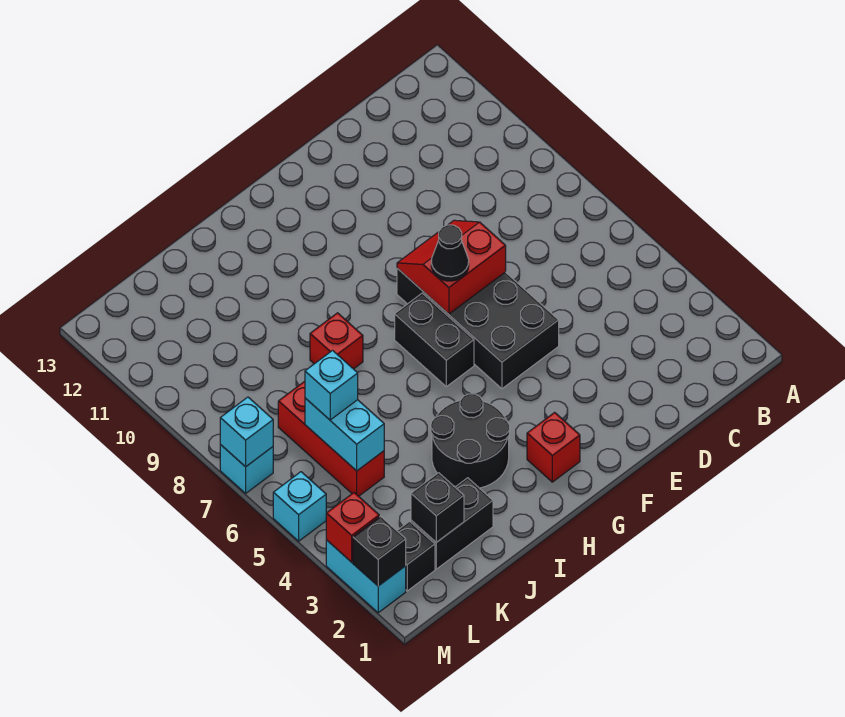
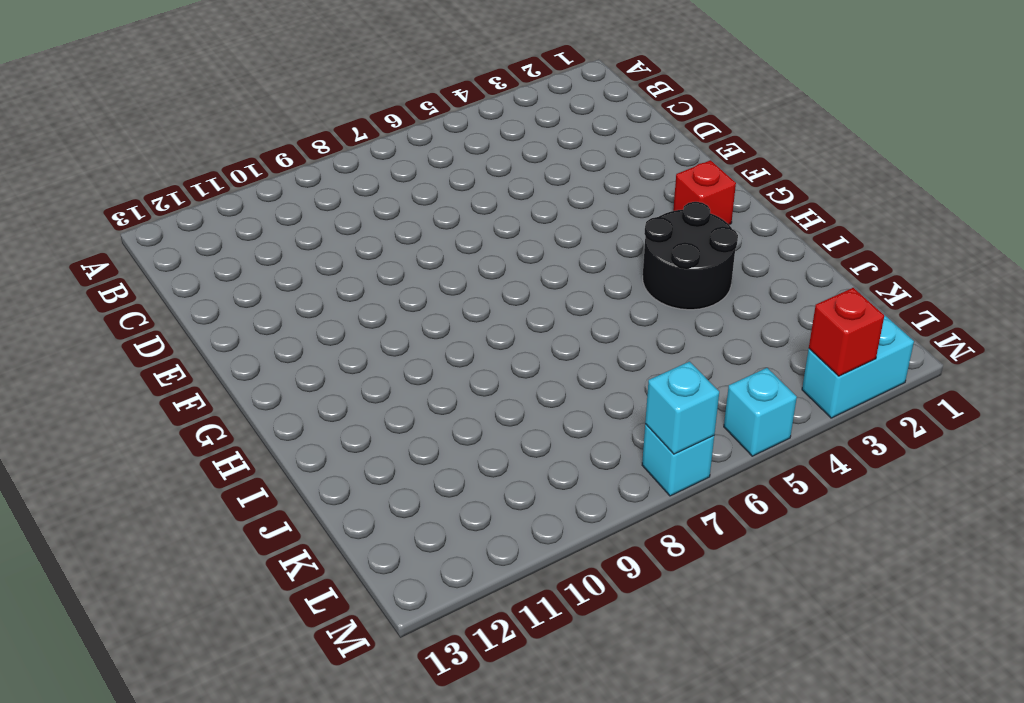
none -> black brick E5:F8 level 1
none -> black brick G6:G7 level 1
none -> red brick I8 level 1

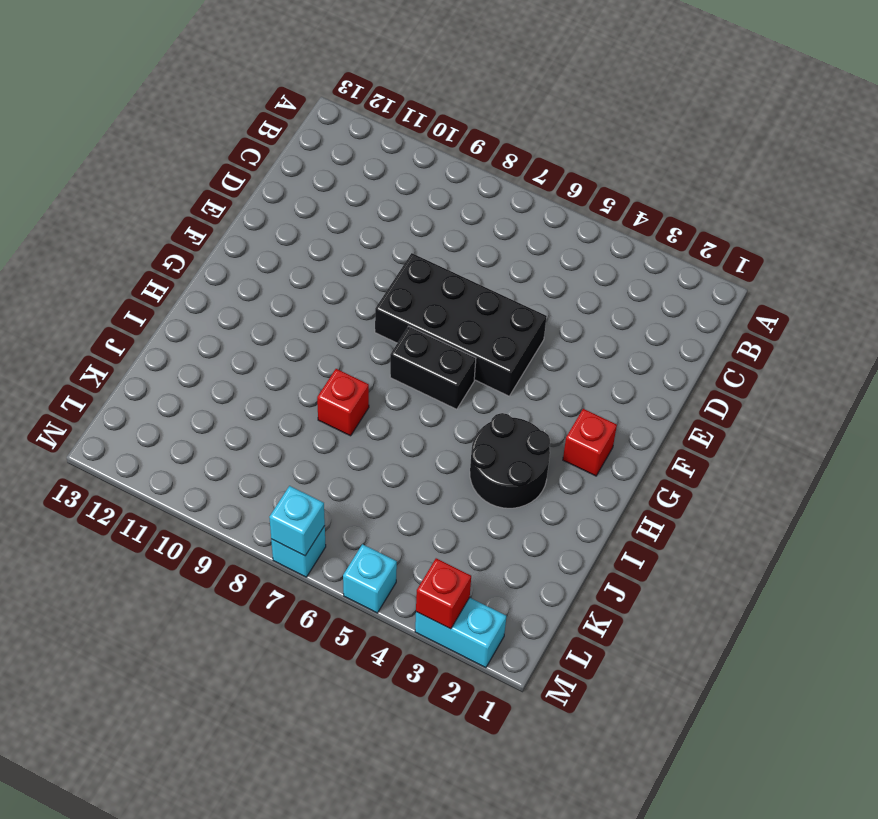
none -> black brick J2:K2 level 1
none -> red brick K5:K7 level 1
none -> black brick L2 level 1

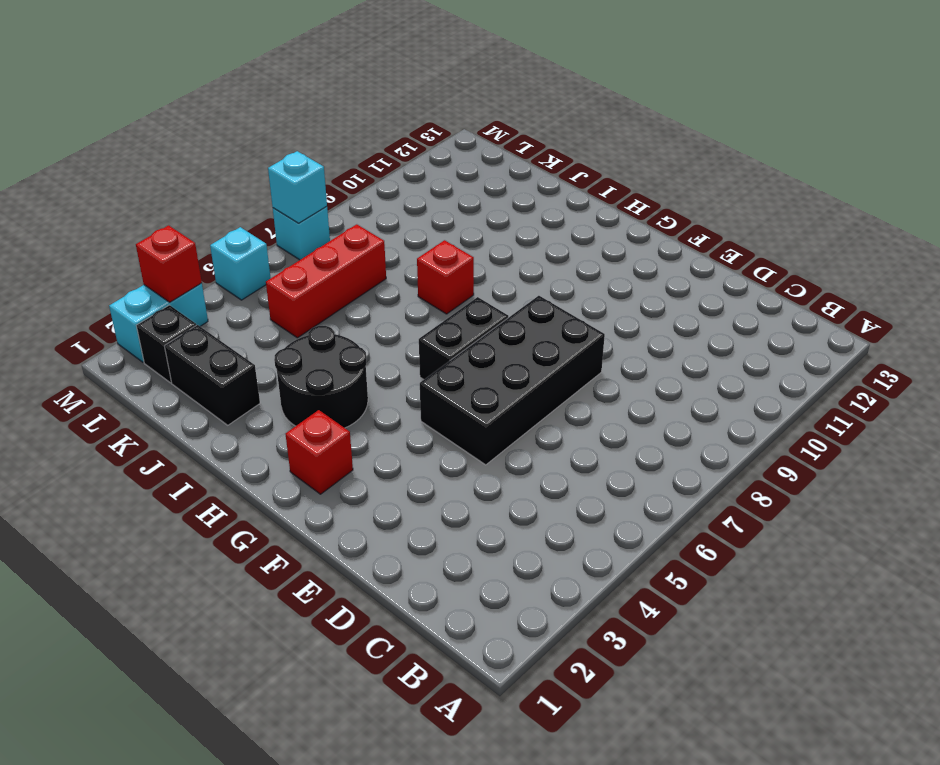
none -> red slope E7:F8 level 2 top 7
none -> black brick K2 level 2
none -> cyan brick K5:K6 level 2

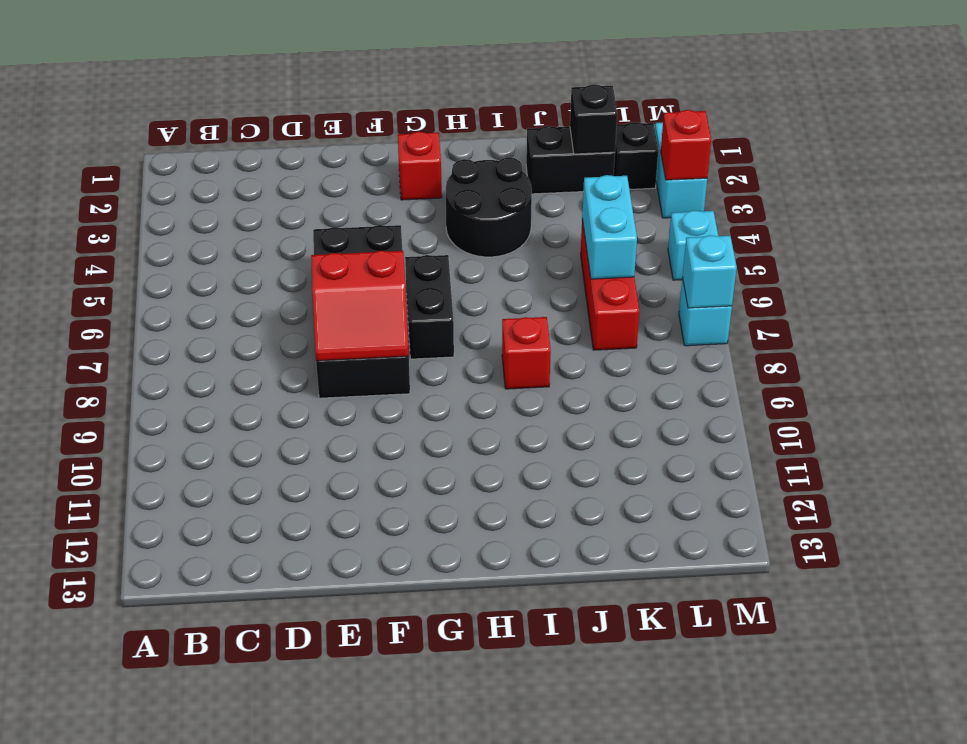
none -> black brick M2 level 2
none -> black cone F7 level 3
none -> cyan brick K6 level 3

